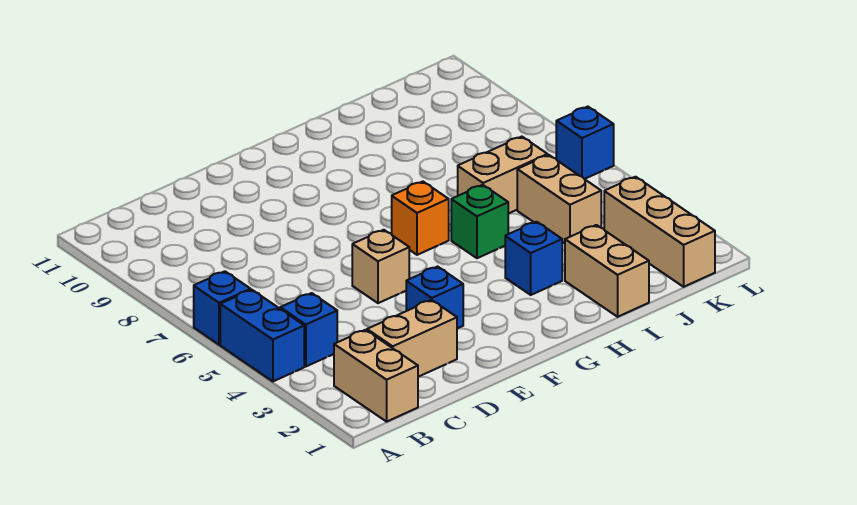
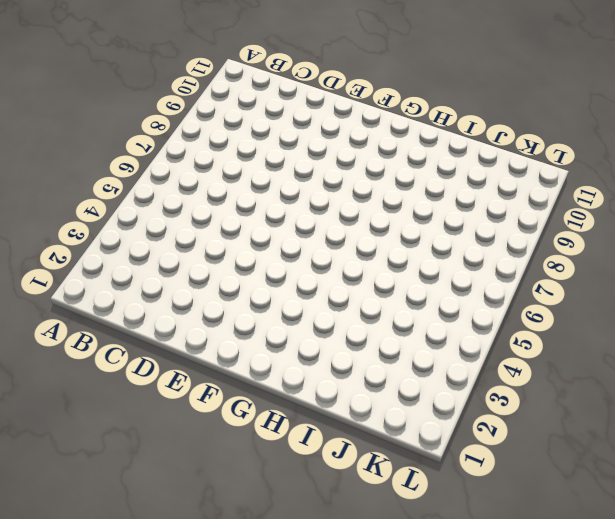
none -> blue brick A4:A5 level 1
none -> blue brick A6 level 1
none -> tan brick B1:B2 level 1

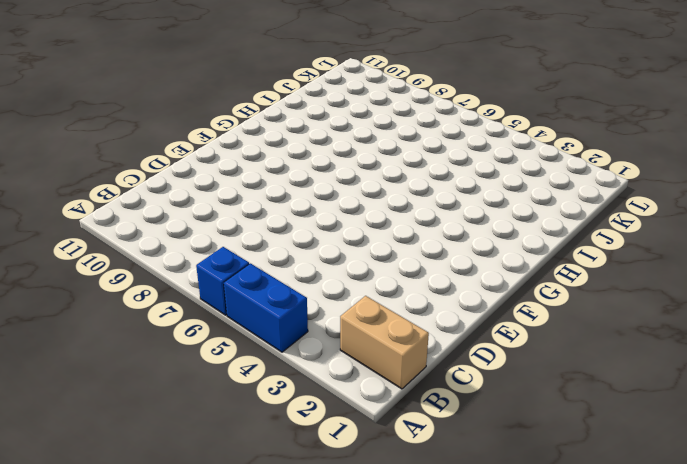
none -> blue brick B4 level 1
none -> tan brick C2:D2 level 1
none -> blue brick E3 level 1

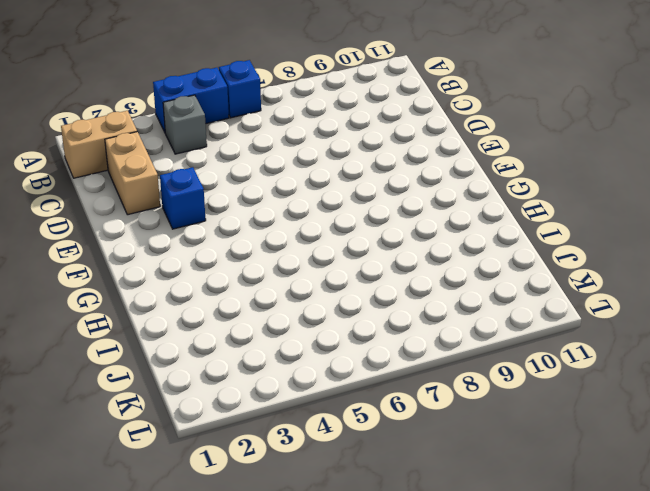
grey brick B4 level 1 -> blue brick B4 level 1
none -> tan brick E5 level 1
none -> orange brick G6 level 1
none -> blue brick H3 level 1

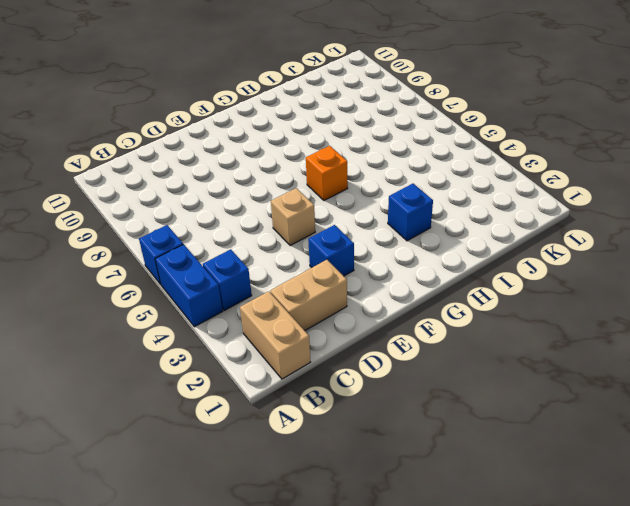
none -> green brick H5 level 1
none -> tan brick I1:I2 level 1
none -> tan brick I6:J6 level 1

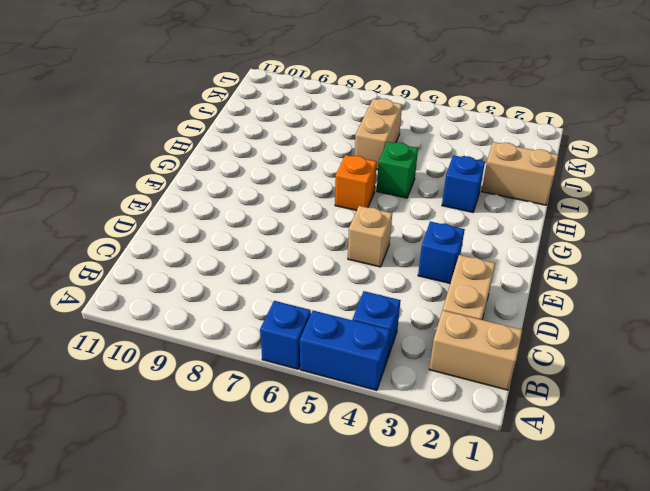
none -> tan brick J4:J5 level 1
none -> tan brick K1:K3 level 1
none -> blue brick L6 level 1

